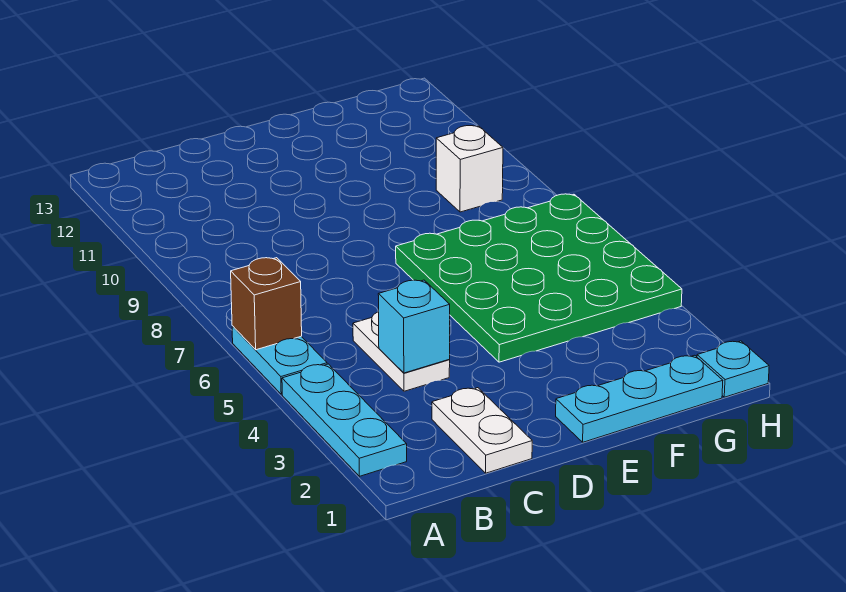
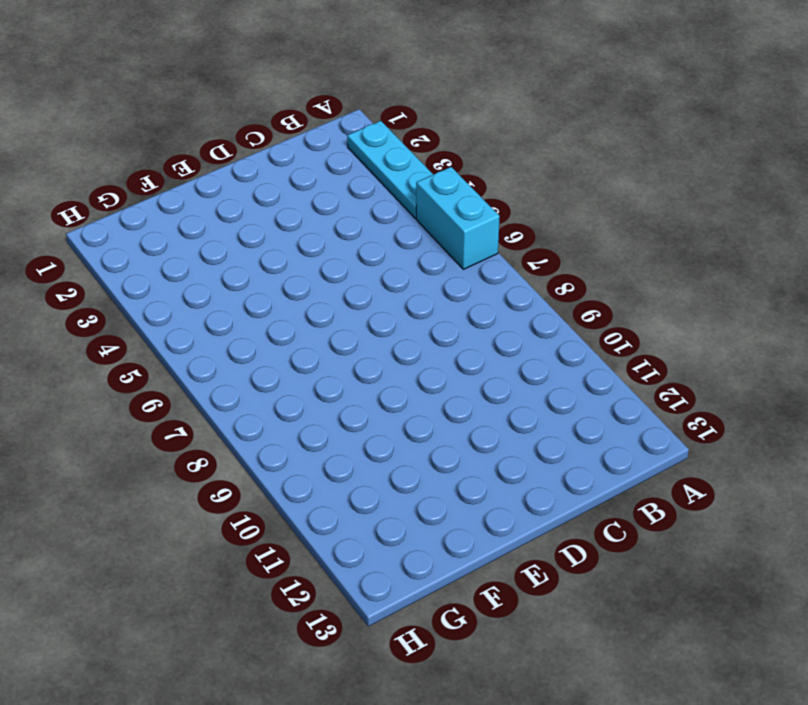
cyan brick A5:A6 level 1 -> cyan plate A5:A6 level 1
none -> white plate C1:C2 level 1
none -> white plate C4:C5 level 1

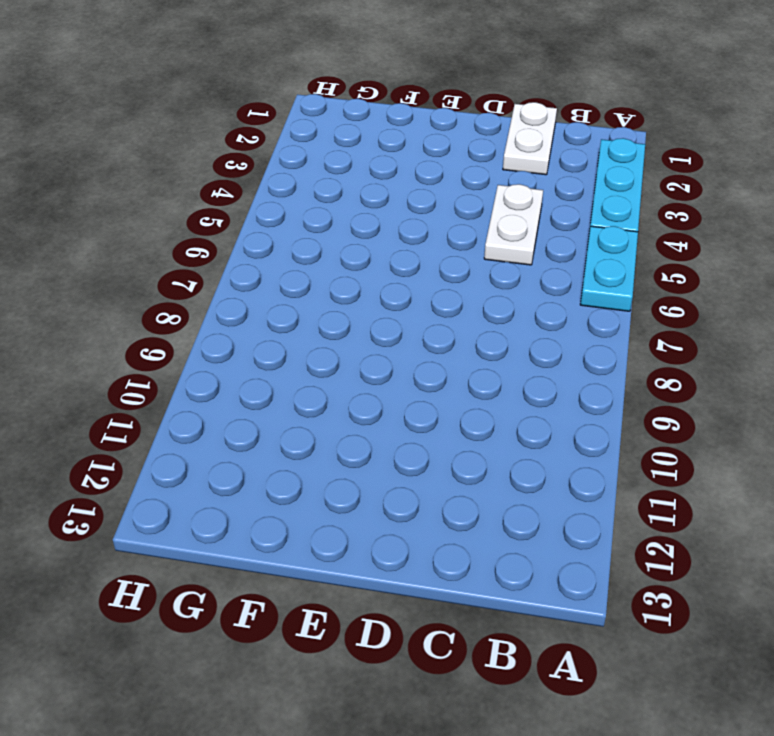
none -> cyan plate E1:G1 level 1
none -> green plate E4:H7 level 1

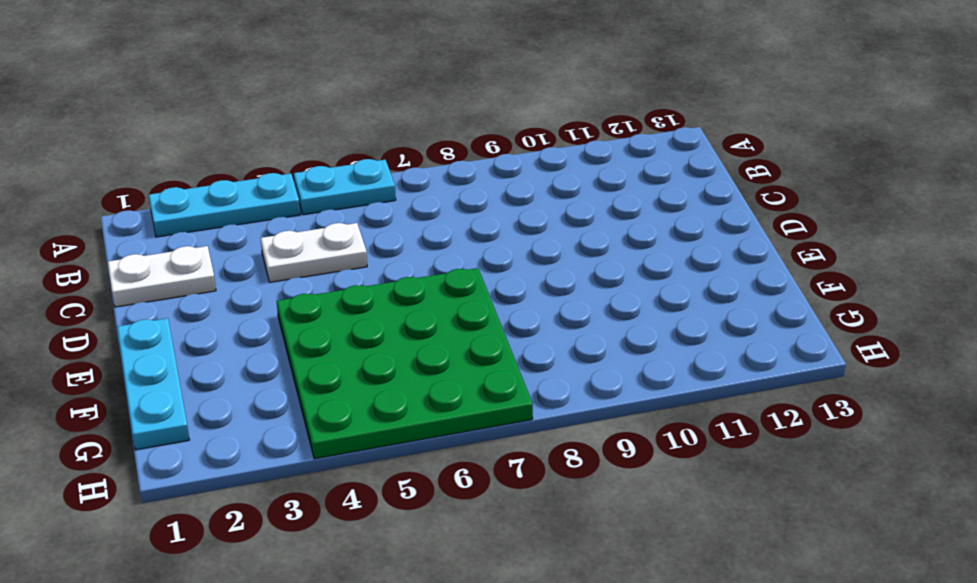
none -> white brick G9 level 1
none -> cyan plate H1 level 1

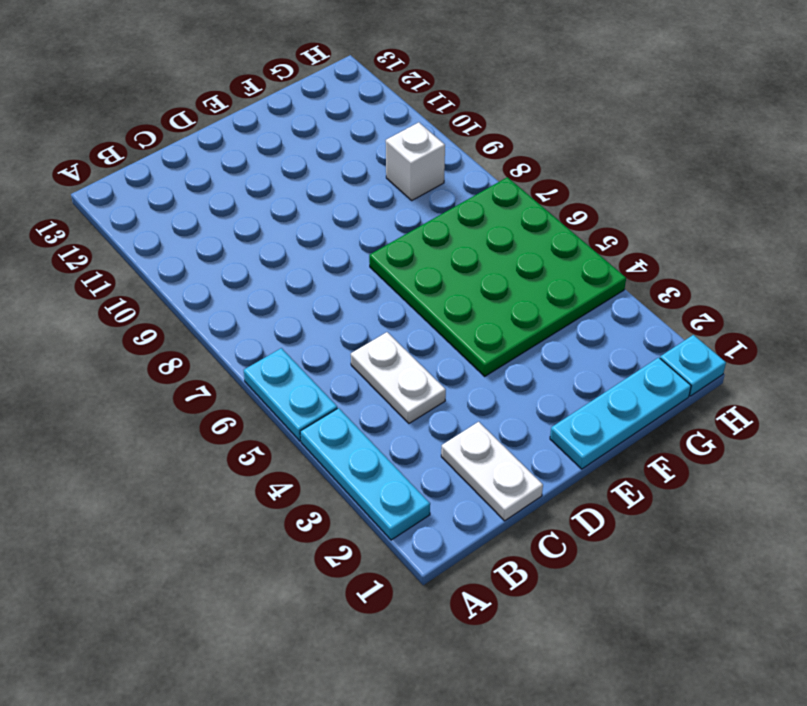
none -> brown brick A6 level 2
none -> cyan brick C4 level 2

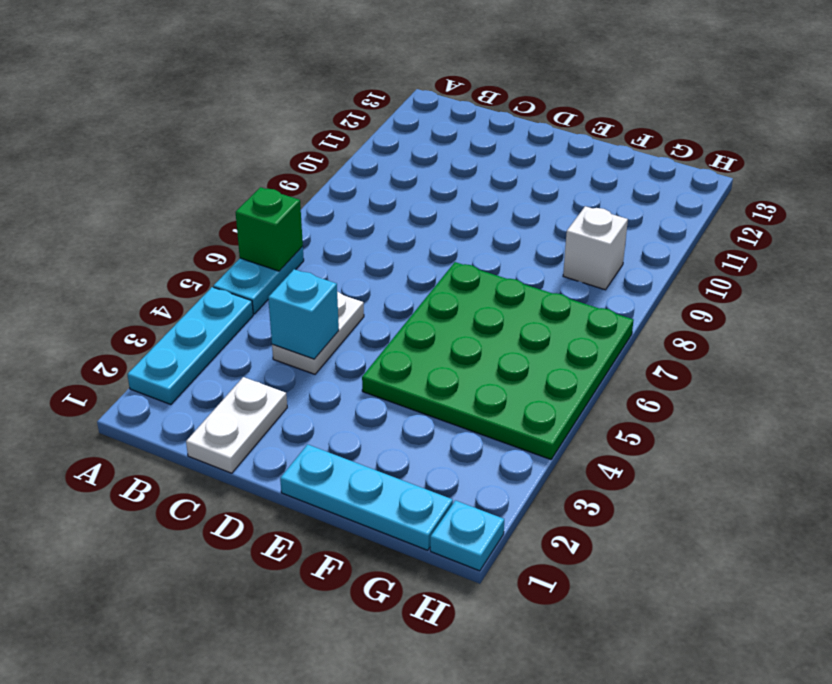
green brick A6 level 2 -> brown brick A6 level 2

